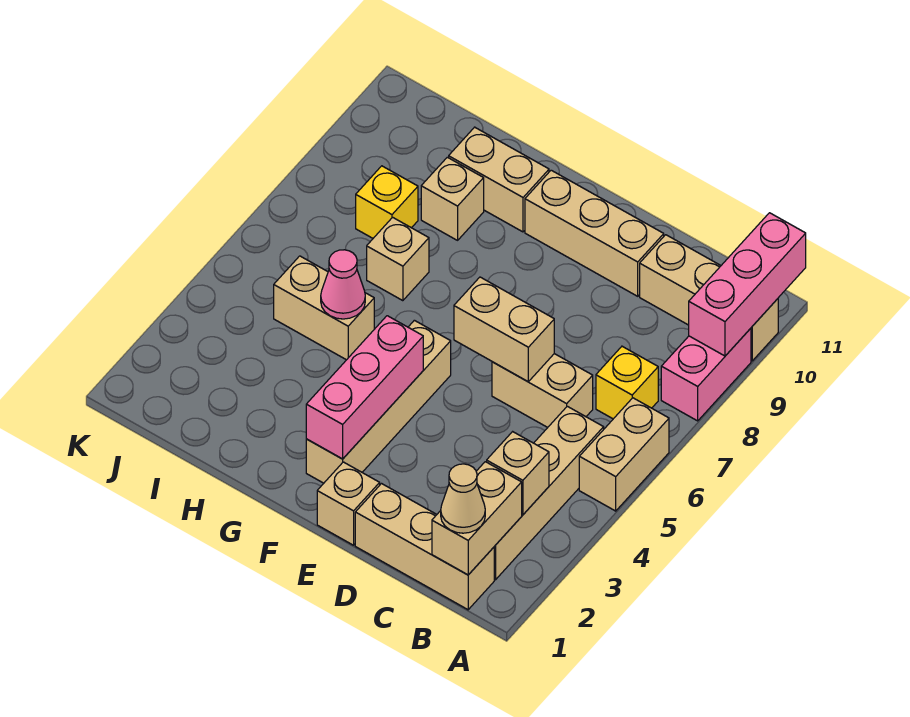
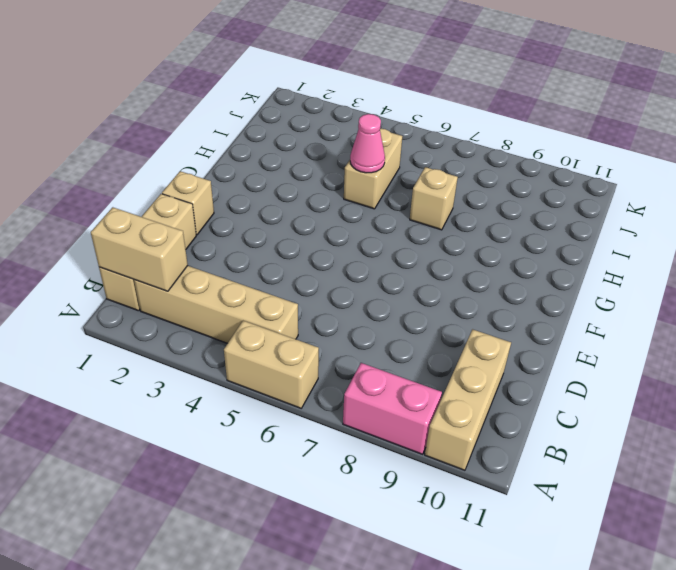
none -> yellow brick B7 level 1
none -> tan brick C6:D6 level 1
none -> tan brick D10:F10 level 1

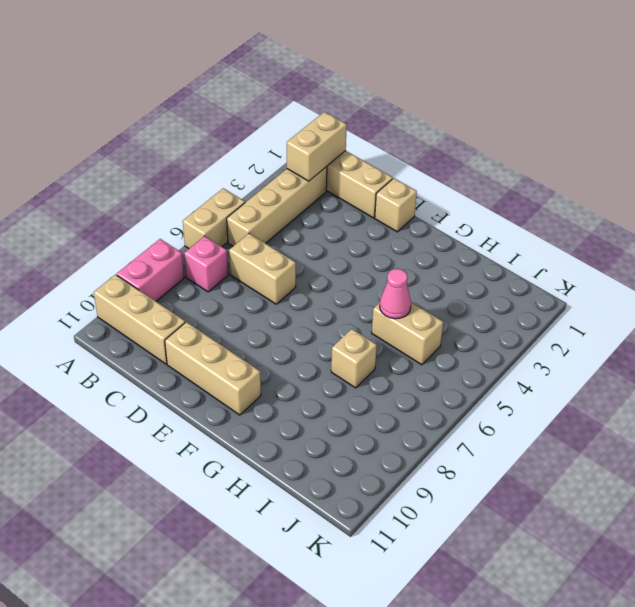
pink brick B7 level 1 -> yellow brick B7 level 1
none -> tan brick F2:F5 level 1
none -> tan brick G10:H10 level 1
none -> tan brick H9 level 1

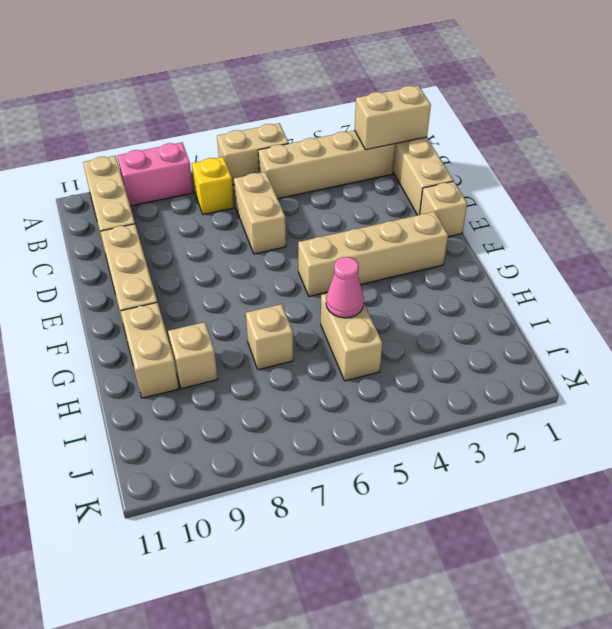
none -> yellow brick I8 level 1
none -> pink brick A9:A11 level 2
none -> tan brick B3 level 2

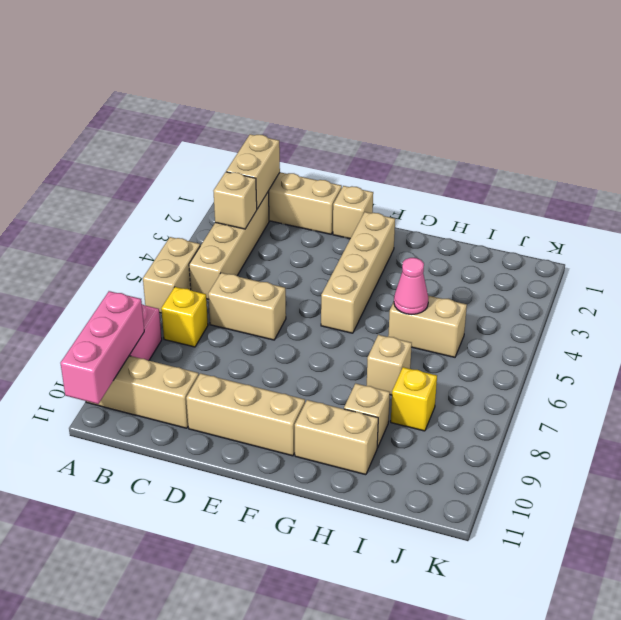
none -> tan brick D6:E6 level 2
none -> pink brick F2:F4 level 2
none -> tan cone B1 level 3

